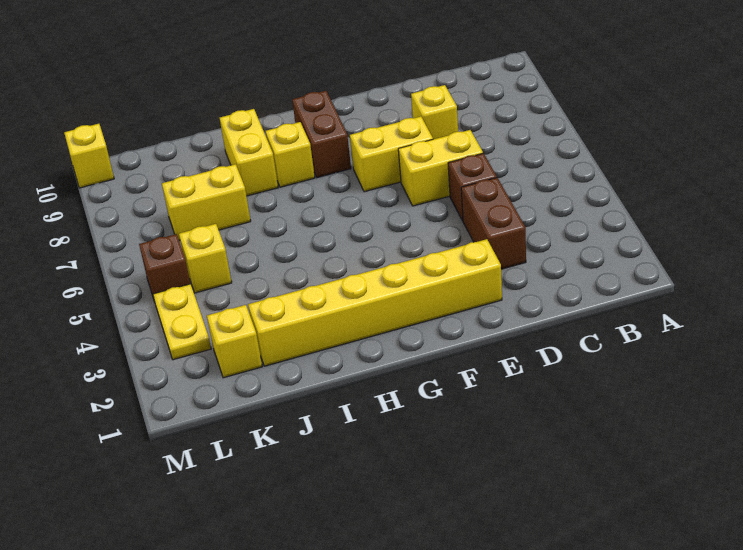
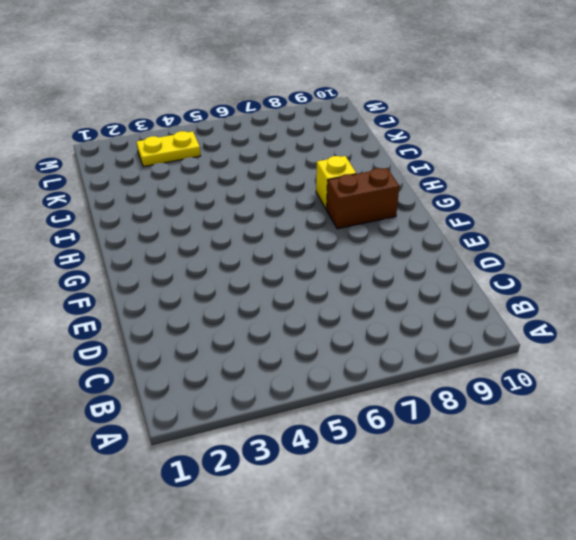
none -> brown brick D3:D4 level 1
none -> brown brick D5 level 1
none -> yellow brick D6:E6 level 1

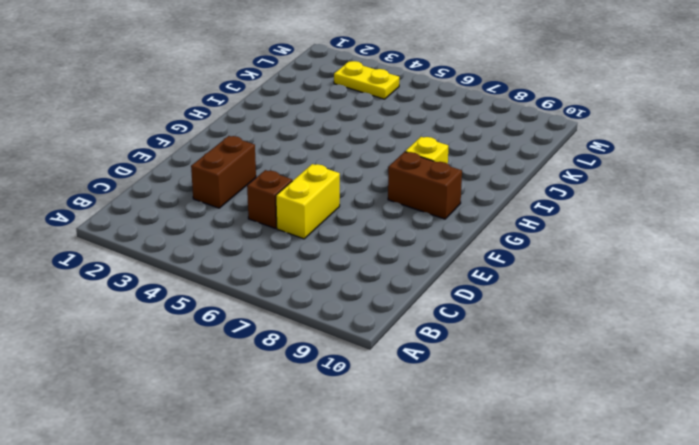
brown brick D3:E3 level 1 -> brown brick D3:D4 level 1
none -> yellow brick D8 level 1
none -> yellow brick E2:J2 level 1
none -> yellow brick E7:F7 level 1

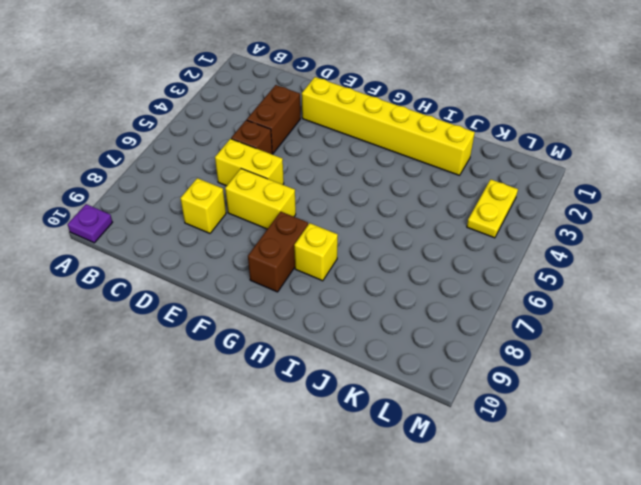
purple plate A10 level 1 -> none
none -> yellow brick I8:I9 level 1
none -> yellow brick J7:K7 level 1
none -> yellow brick K2 level 1

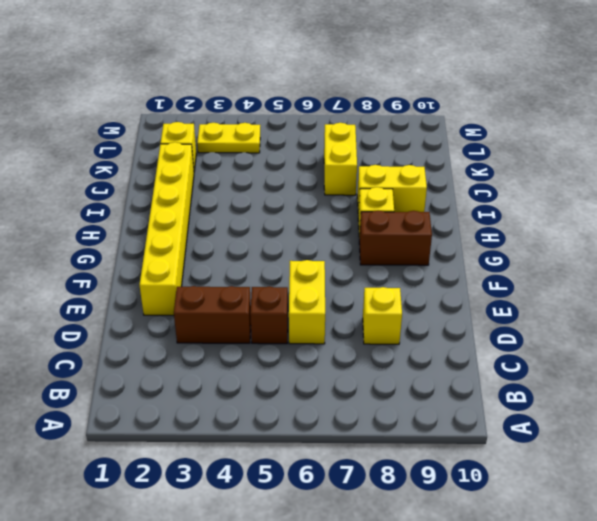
none -> yellow brick E7:F7 level 1
none -> yellow brick K5 level 1
none -> brown brick L5 level 1

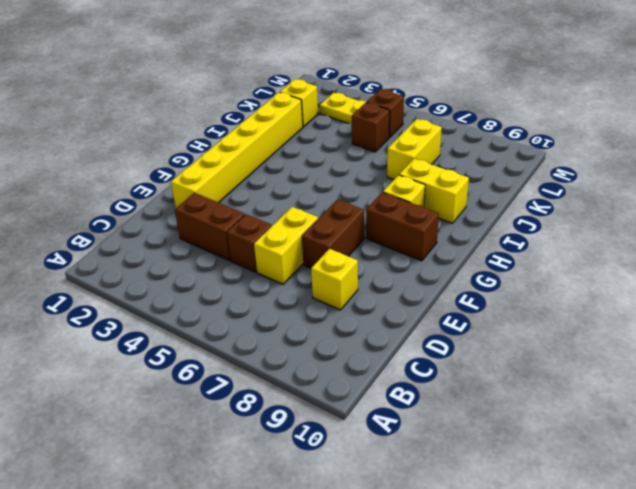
brown brick E7:F7 level 1 -> yellow brick E7:F7 level 1
brown brick K5 level 1 -> yellow brick K5 level 1
none -> yellow brick M10 level 1

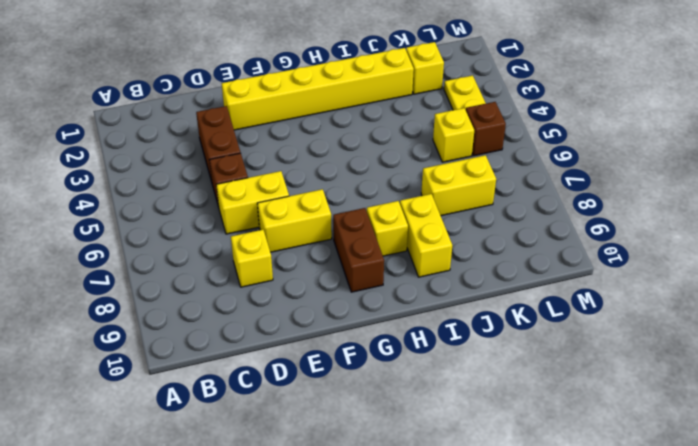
none -> yellow brick M10 level 1

